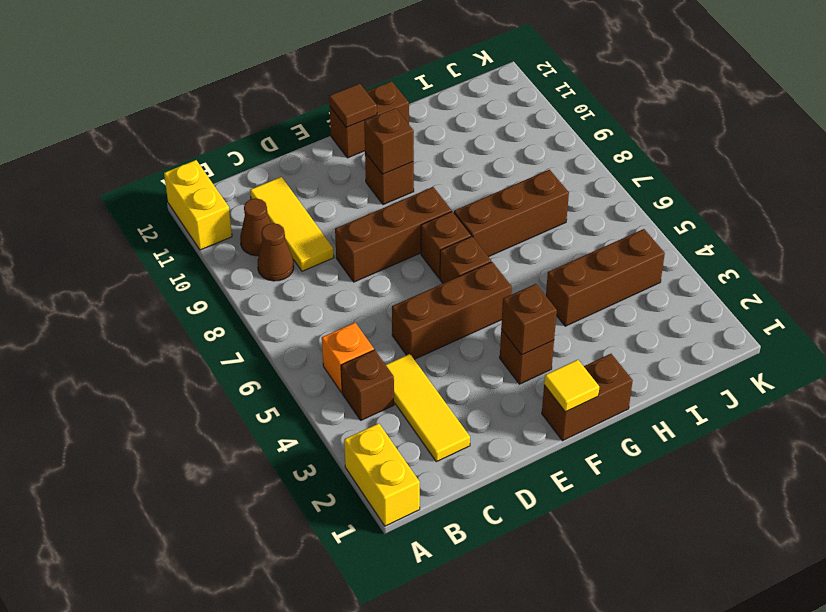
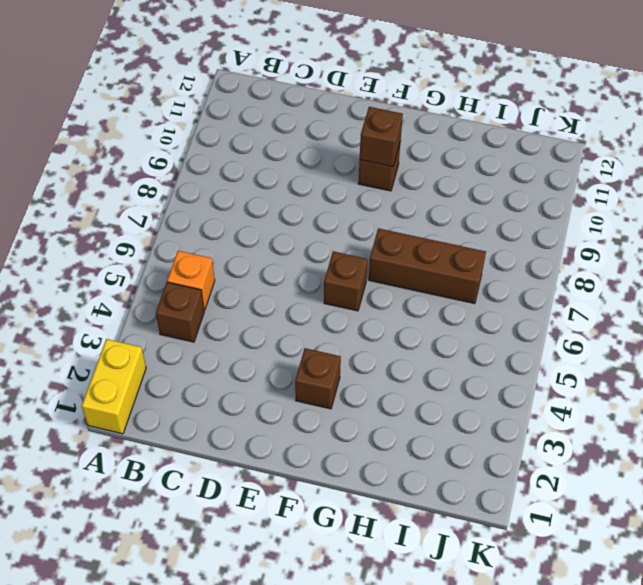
none -> yellow brick A11:A12 level 1
none -> brown cone B9 level 1
none -> brown cone B10 level 1

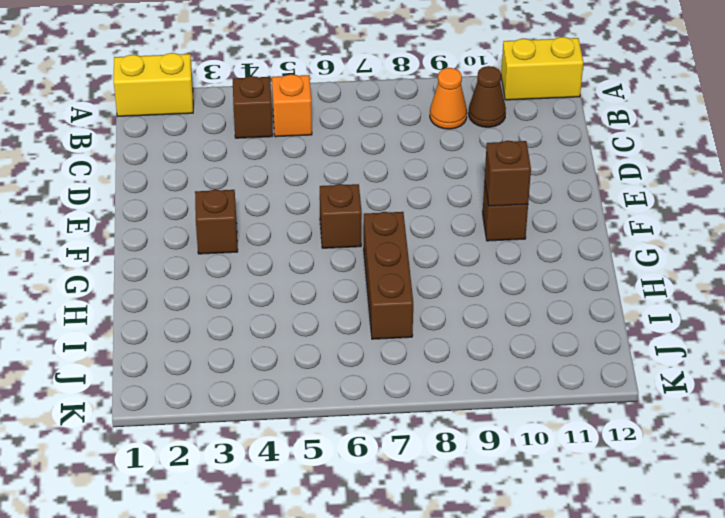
orange cone B9 level 1 -> brown cone B9 level 1
none -> yellow tile C2:C4 level 1
none -> yellow tile C9:C11 level 1
none -> brown brick D5:F5 level 1

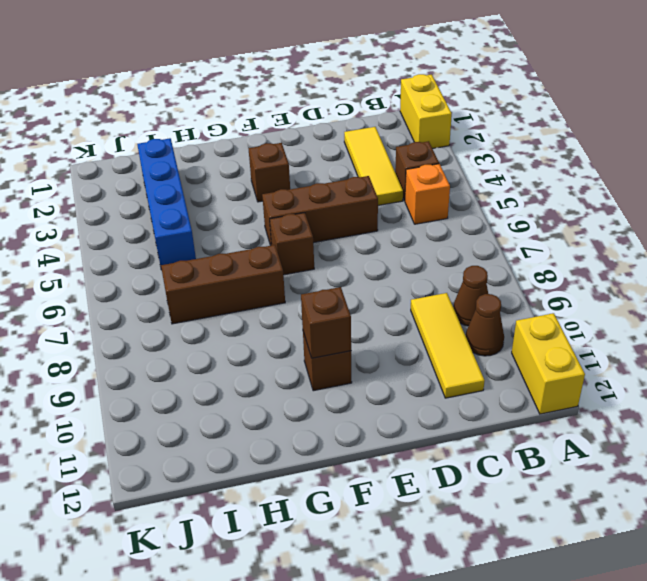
blue brick I2:I5 level 1 -> brown brick H4:J4 level 1
none -> brown brick D8:F8 level 1
none -> brown brick F1:G1 level 1
none -> brown brick F7 level 1

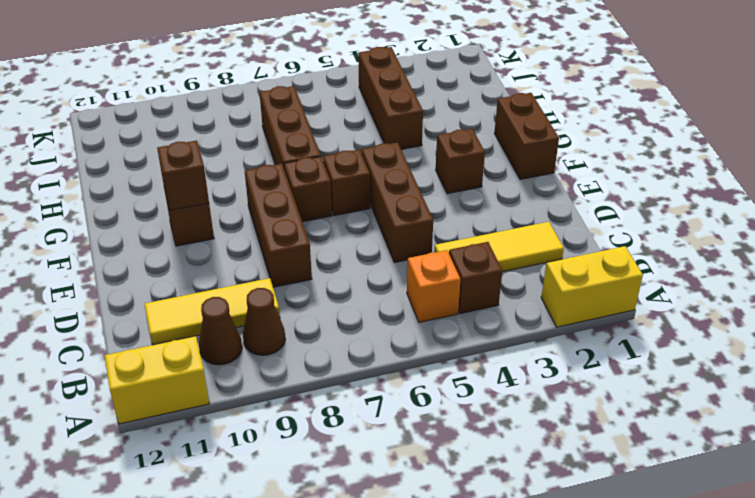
none -> brown brick F12:G12 level 1
none -> yellow tile F1 level 2
none -> brown brick F3 level 2

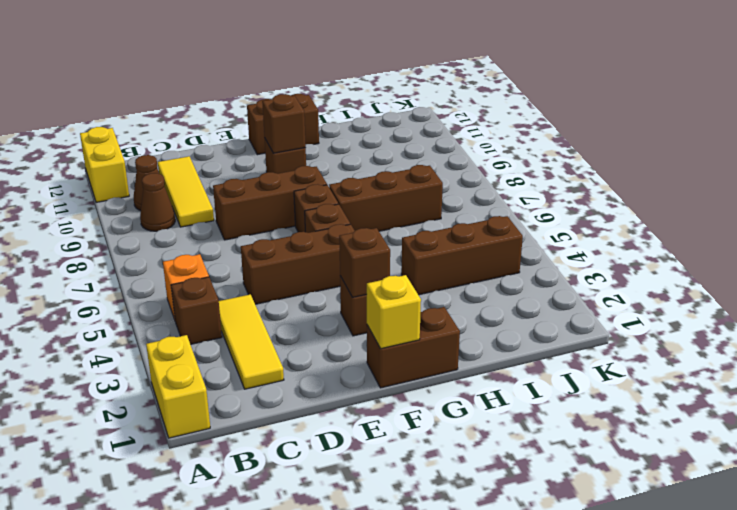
yellow brick F1 level 2 -> yellow tile F1 level 2
none -> brown tile F12 level 2

